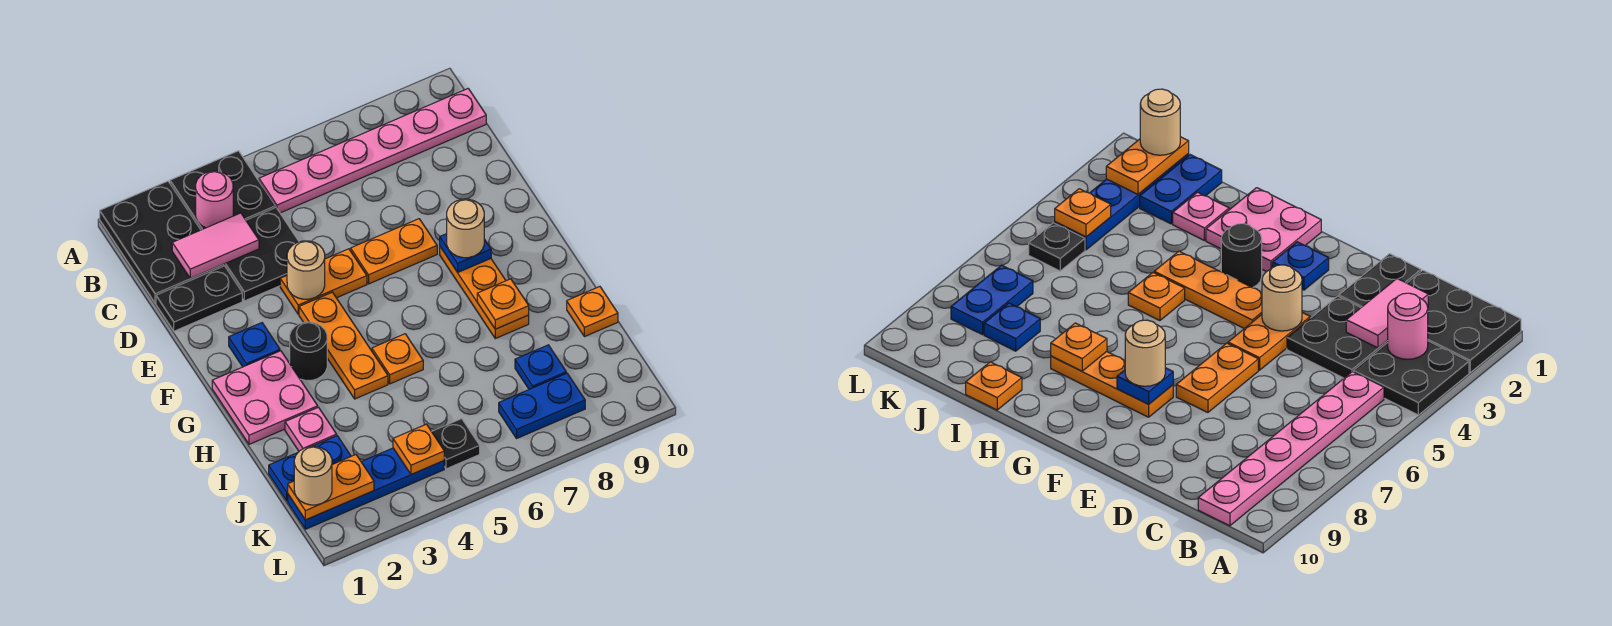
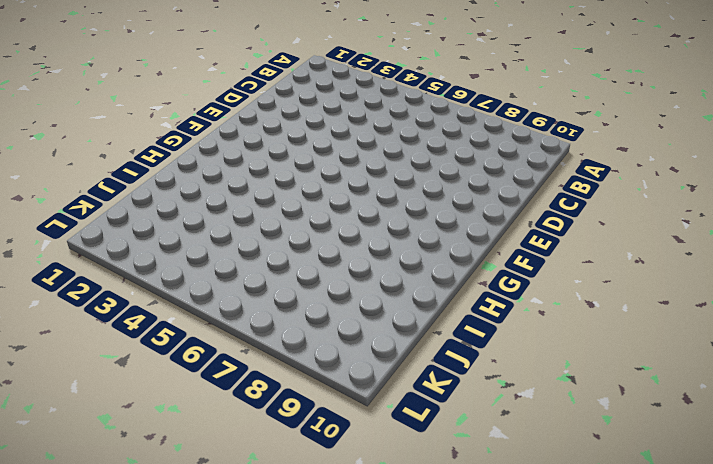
none -> black plate A1:C2 level 1
none -> black plate A3:B4 level 1
none -> pink plate B5:B10 level 1

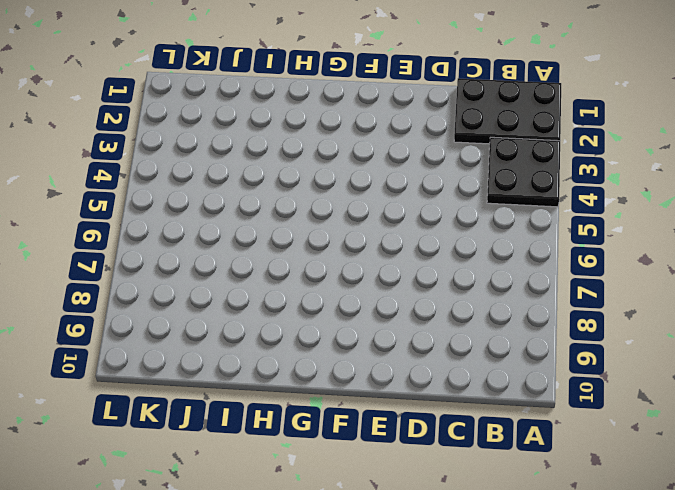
none -> pink plate B5:B10 level 1
none -> black plate C3:D4 level 1
none -> black plate D1:D2 level 1

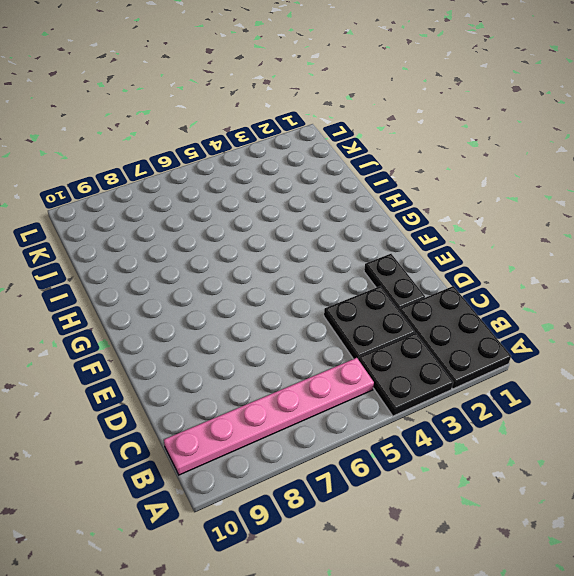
black plate D2:E2 level 1 -> black plate D1:D2 level 1
none -> orange plate E4:E5 level 1
none -> orange plate E6:E7 level 1
none -> blue plate F2 level 1

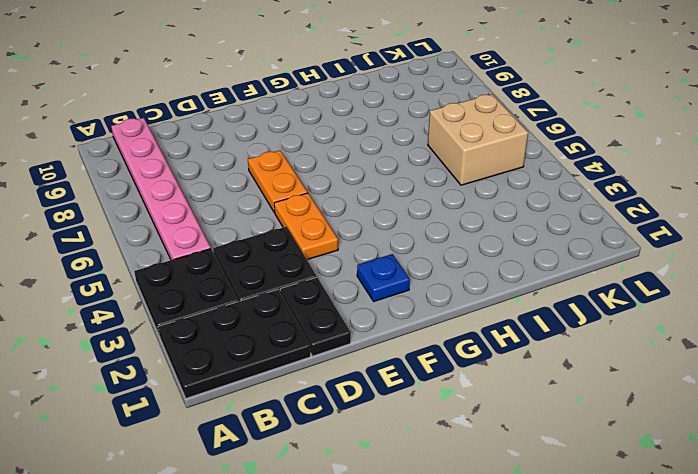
tan brick J5:K6 level 1 -> black plate K5 level 1
none -> orange plate F4:H4 level 1
none -> orange plate F8:H8 level 1
none -> pink plate G1:H2 level 1

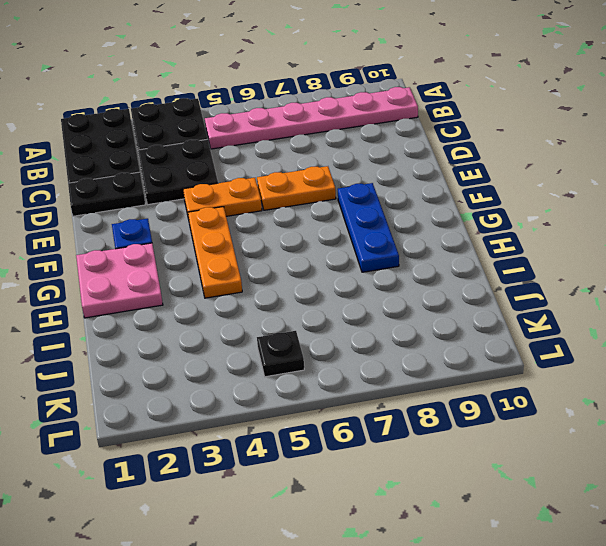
blue plate F8:H8 level 1 -> orange plate F8:H8 level 1
none -> black round brick G3 level 1
none -> orange plate H5 level 1
none -> pink plate I2 level 1

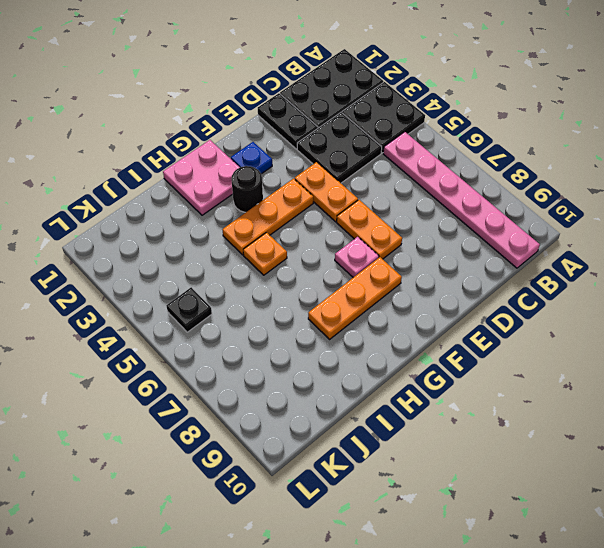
pink plate F7 level 1 -> pink plate I2 level 1
none -> orange plate I10 level 1
none -> blue plate J1:J2 level 1
none -> blue plate J8 level 1

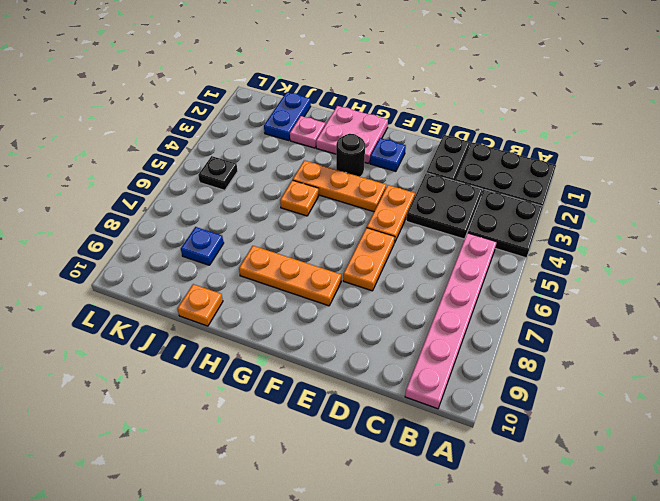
none -> blue plate K1:K4 level 1
none -> blue plate K7:K8 level 1
none -> pink round brick B3 level 2

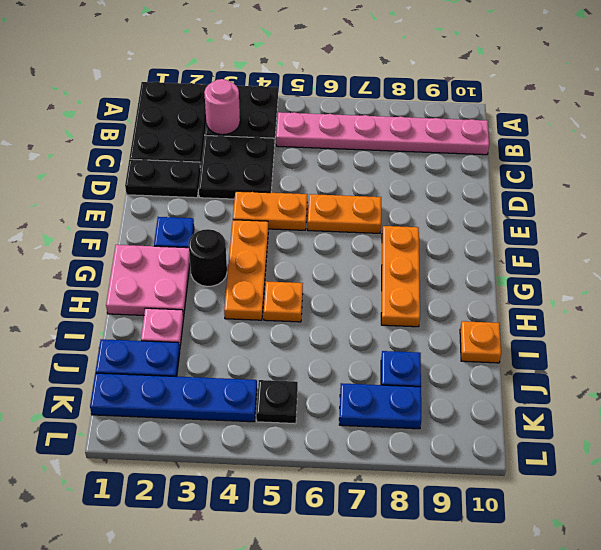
none -> pink tile C2:C3 level 2
none -> tan round brick E4 level 2
none -> blue plate F8 level 2

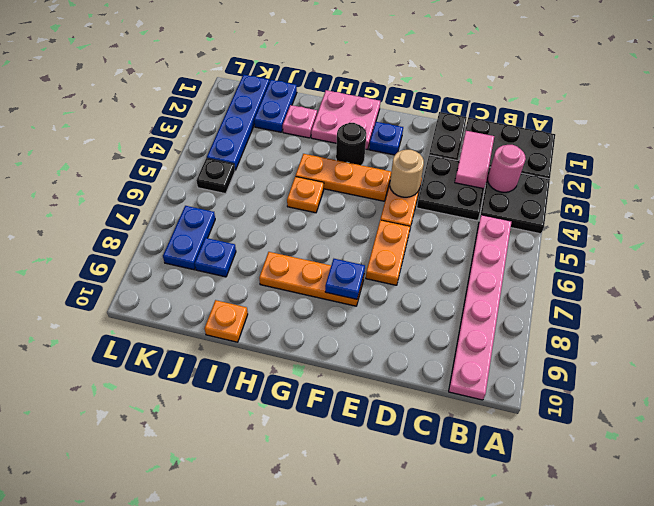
none -> orange plate H8 level 2
none -> orange plate K1:K2 level 2
none -> orange plate K4 level 2

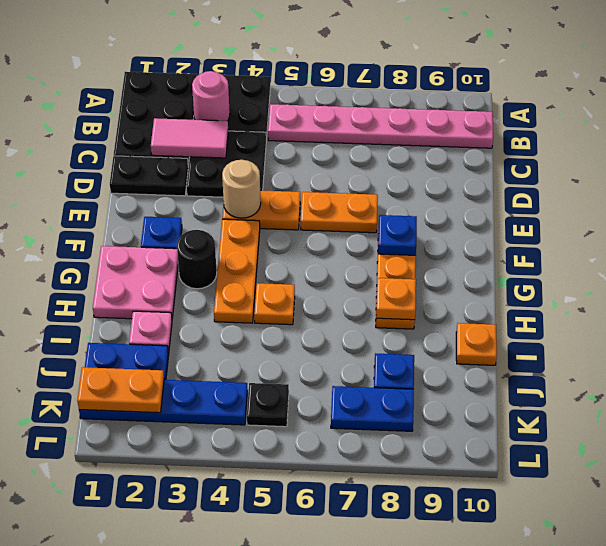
none -> orange plate K4 level 2
none -> tan round brick F8 level 3
none -> tan round brick K1 level 3

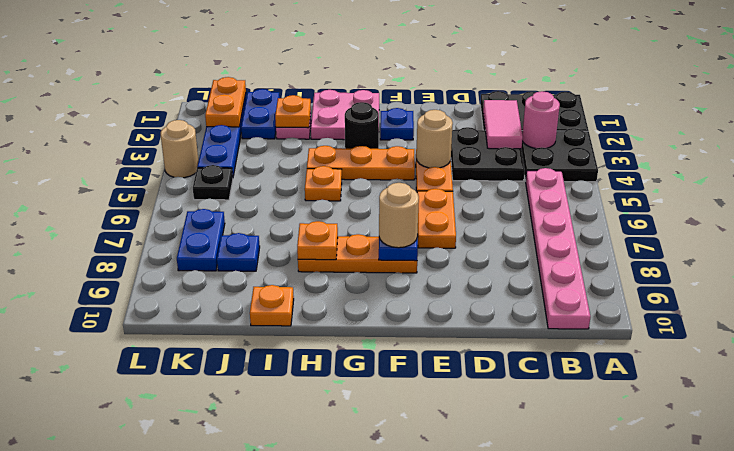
orange plate I2 level 2 -> orange plate K4 level 2
tan round brick L4 level 1 -> tan round brick K1 level 3
none -> black plate D1:D2 level 1

